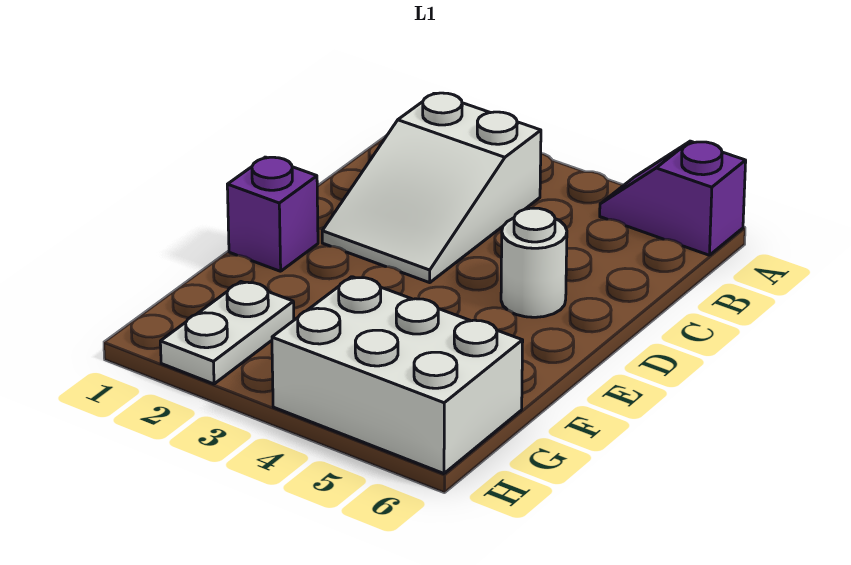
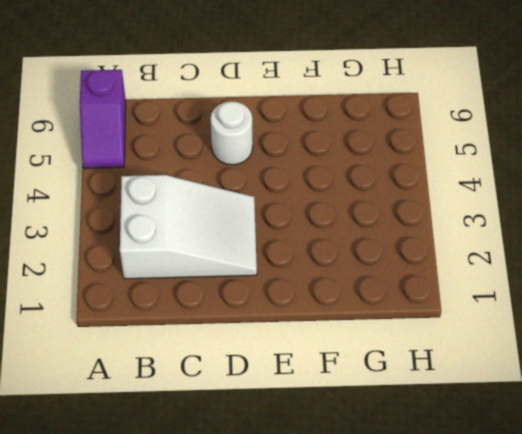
none -> purple brick E1 level 1
none -> white plate G2:H2 level 1

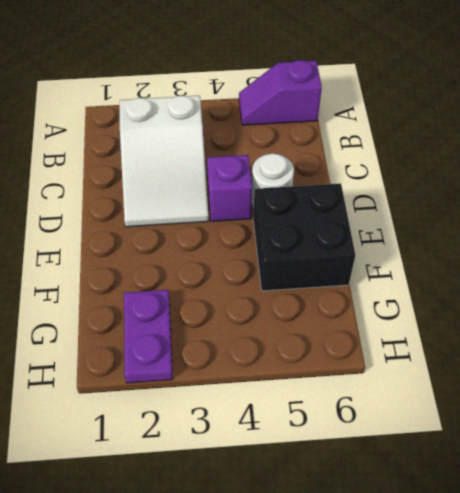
purple brick D4 level 1 -> purple brick E1 level 1
black brick E5:F6 level 1 -> none
purple plate G2:H2 level 1 -> white plate G2:H2 level 1
none -> white brick G4:H6 level 1

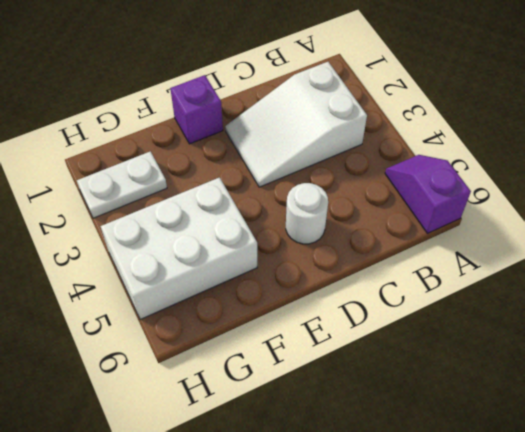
white brick F4:H5 level 1 -> white brick G4:H6 level 1

